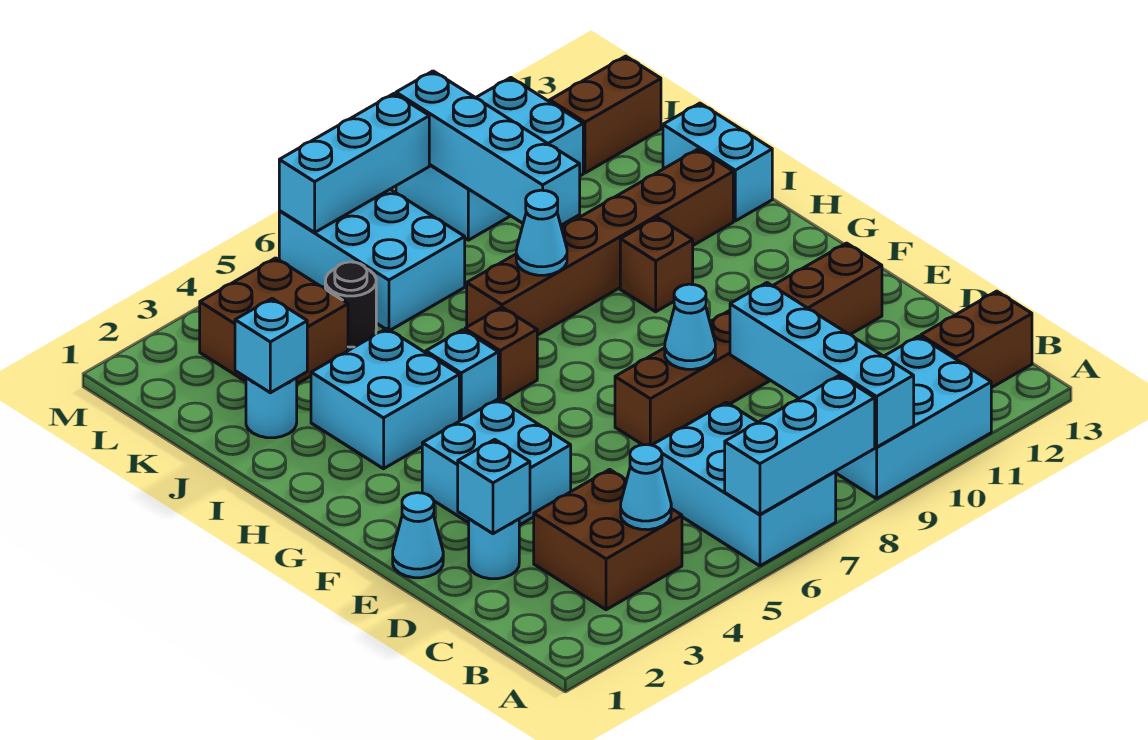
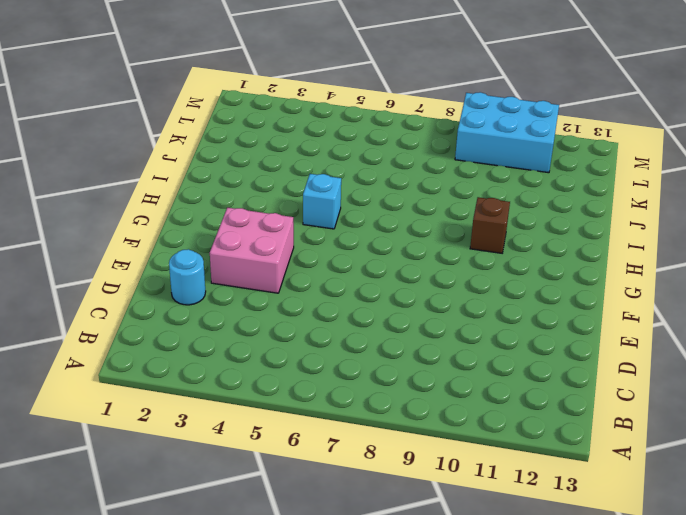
pink brick E3:F4 level 1 -> cyan brick E3:F4 level 1
none -> cyan brick A6:C7 level 1
none -> cyan brick A9:B11 level 1
none -> brown brick B3:C4 level 1

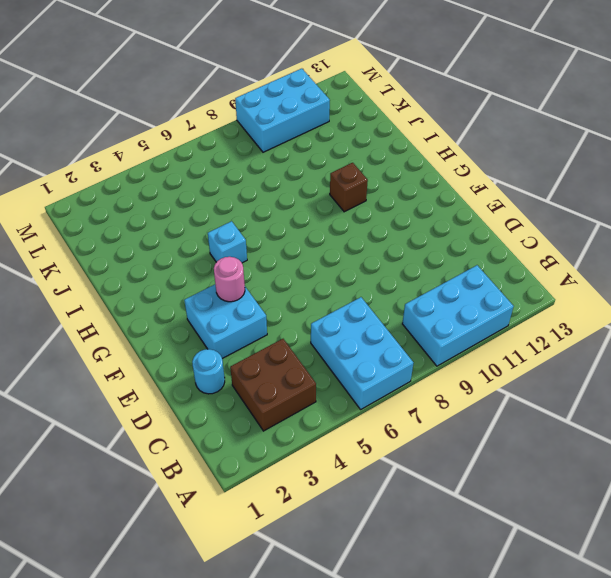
pink round brick F4 level 2 -> none
none -> brown brick B12:B13 level 1
none -> cyan cone E1 level 1
none -> brown brick E7:E12 level 1

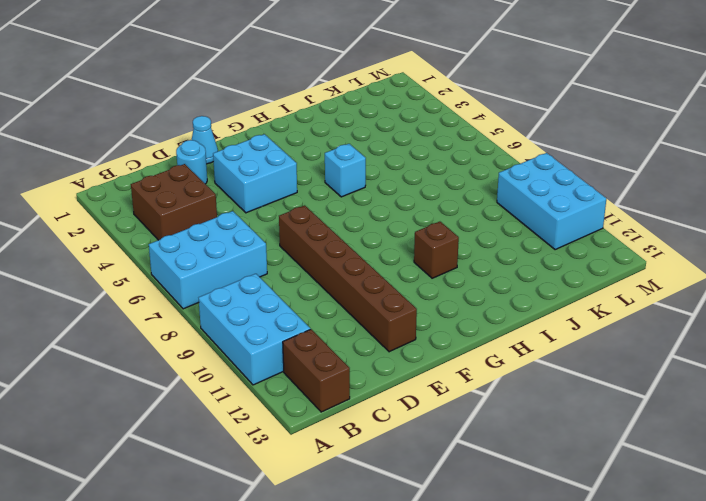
none -> cyan brick H3:I4 level 1
none -> brown brick H6 level 1
none -> brown brick I7:I12 level 1

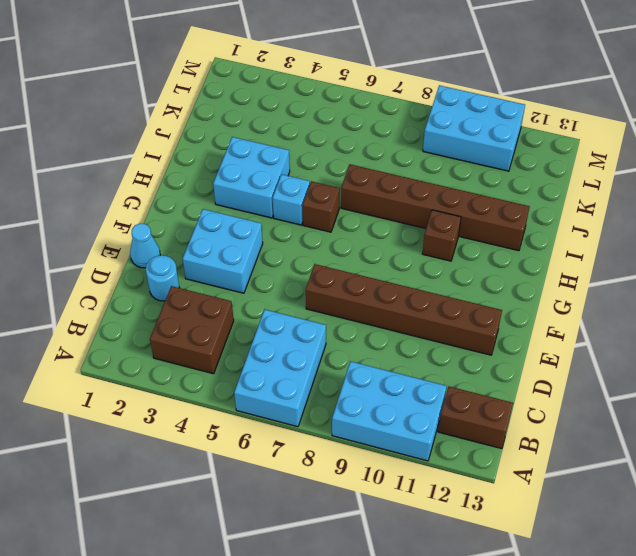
none -> cyan brick I13:J13 level 1
none -> cyan round brick J2 level 1
none -> brown brick K3:L4 level 1

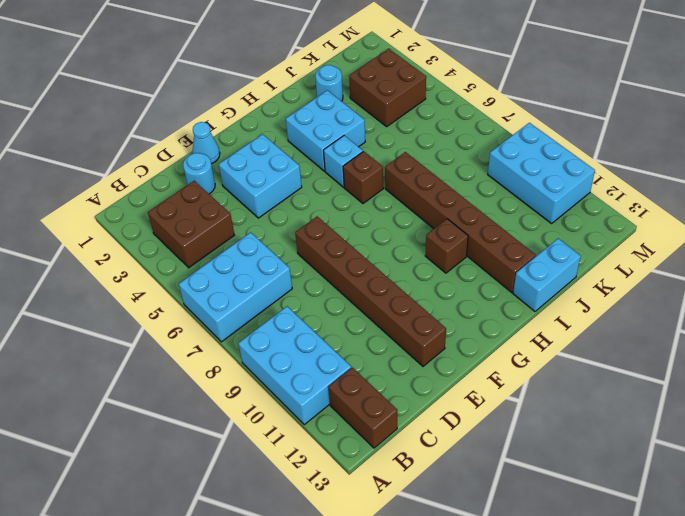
none -> black round brick K5 level 1
none -> cyan brick K6:M7 level 1
none -> brown brick L12:L13 level 1

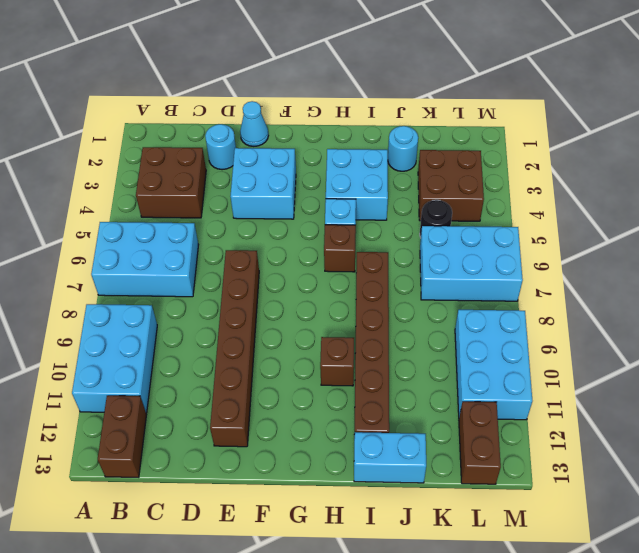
none -> cyan brick A6:A8 level 2
none -> cyan brick A9:D9 level 2
none -> cyan cone B4 level 2

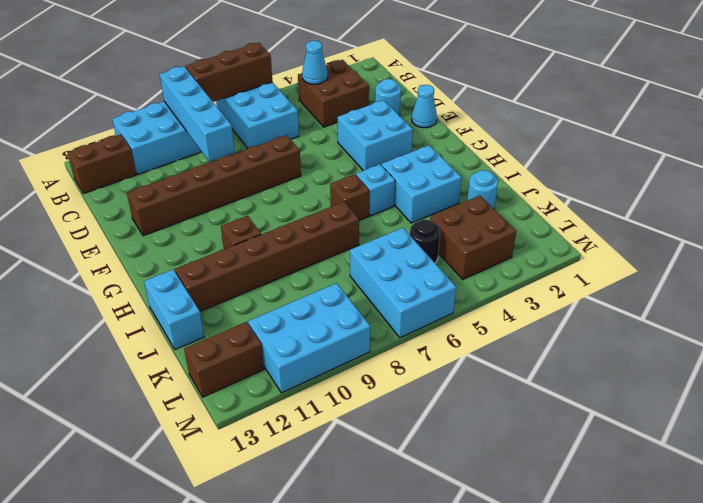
brown brick A6:A8 level 2 -> cyan brick A6:A8 level 2
none -> cyan brick D2 level 2
none -> cyan cone E8 level 2
none -> cyan cone I8 level 2

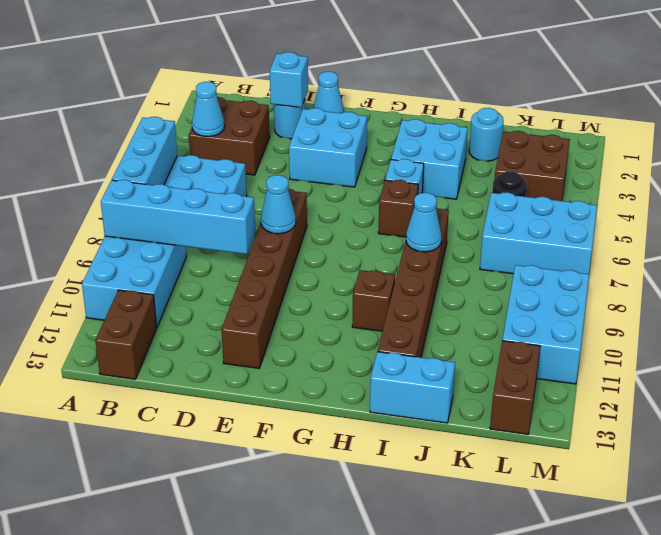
none -> cyan brick J2 level 2
none -> cyan brick J9:M9 level 2
none -> cyan brick M6:M8 level 2

